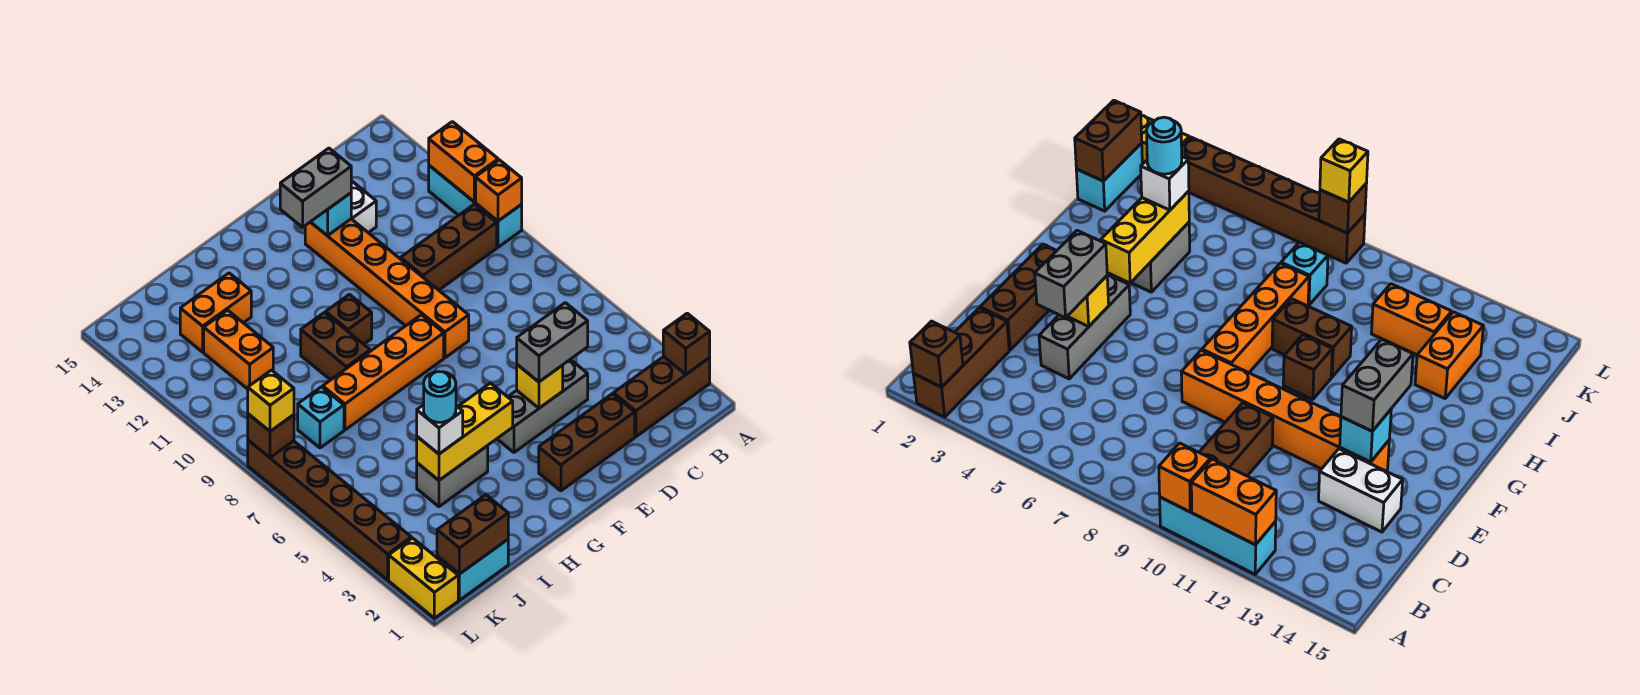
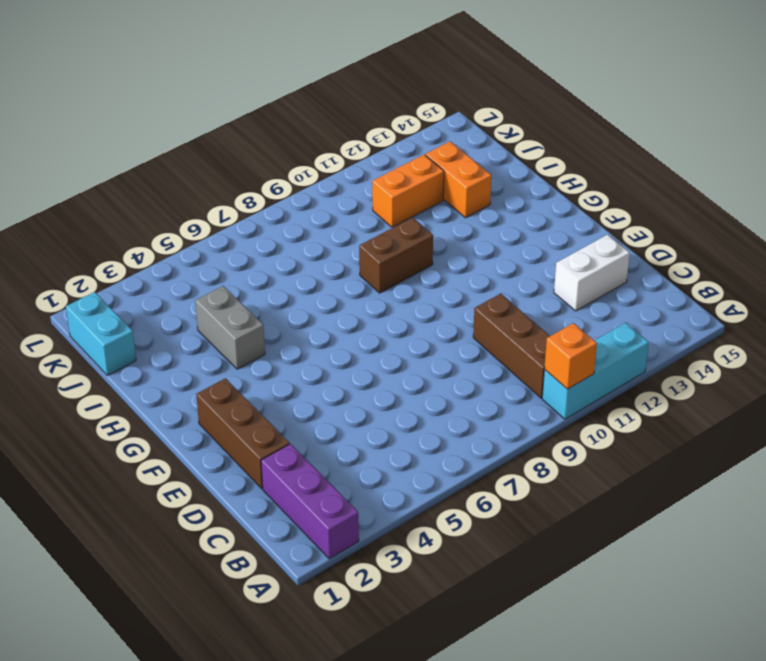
purple brick A2:C2 level 1 -> brown brick A2:C2 level 1
none -> grey brick D4:F4 level 1
none -> orange brick E8:E13 level 1
none -> orange brick F8:I8 level 1
none -> brown brick G10 level 1

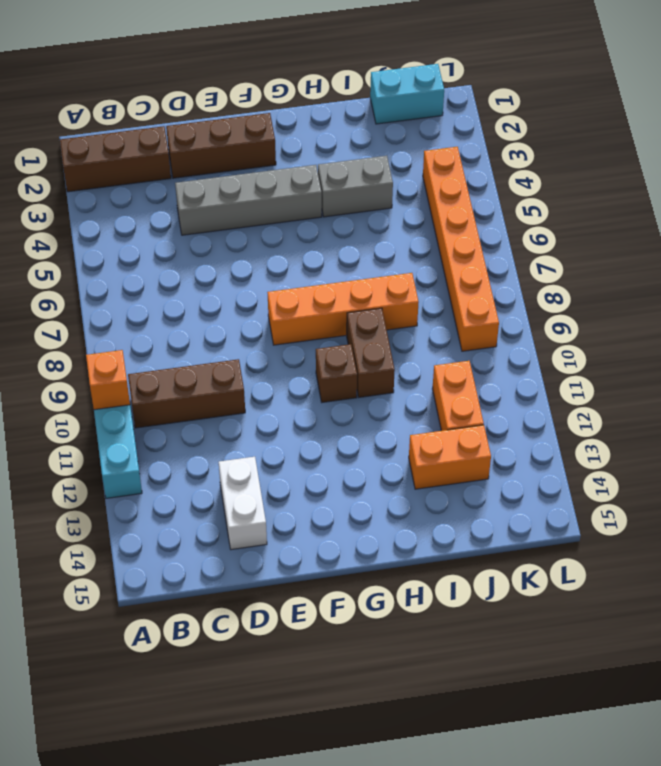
grey brick D4:G4 level 1 -> grey brick D4:F4 level 1
orange brick K4:K9 level 1 -> orange brick E8:E13 level 1
none -> cyan brick J8 level 1
none -> yellow brick L1:L2 level 1
none -> brown brick L3:L8 level 1
none -> brown brick A2 level 2

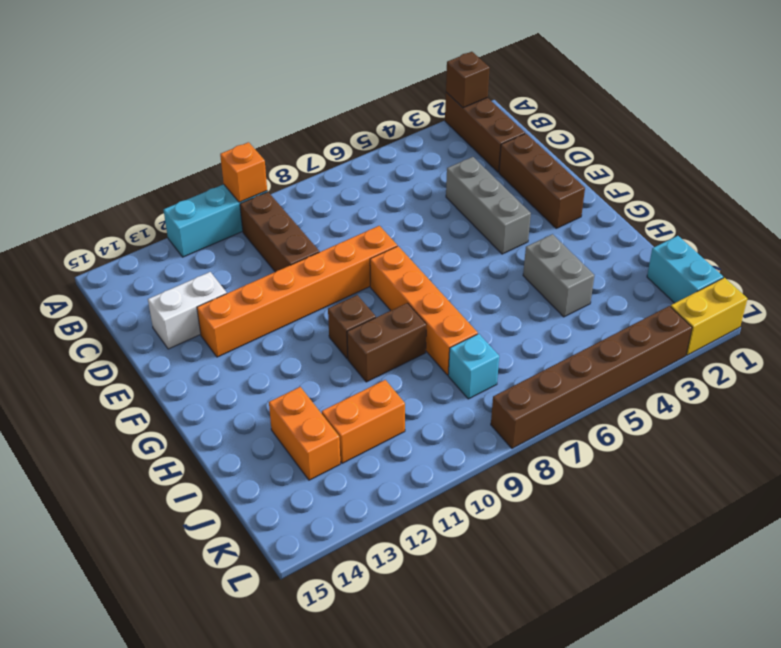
none -> orange brick A11:A12 level 2
none -> yellow brick E4 level 2
none -> cyan brick E13 level 2
none -> yellow brick G4:I4 level 2

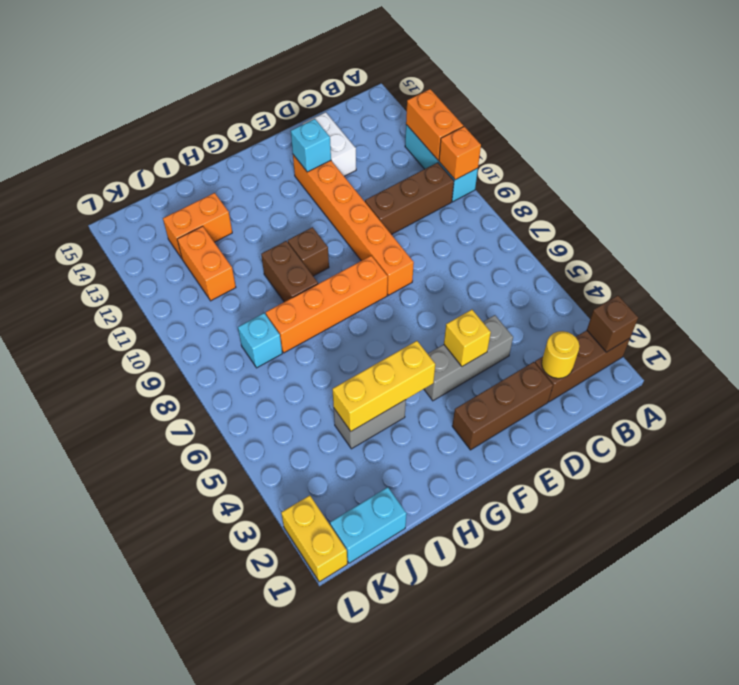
yellow round brick C2 level 2 -> none
none -> brown brick L3:L8 level 1
none -> brown brick J1:K1 level 2
none -> brown brick L8 level 2
none -> grey brick D4:E4 level 3

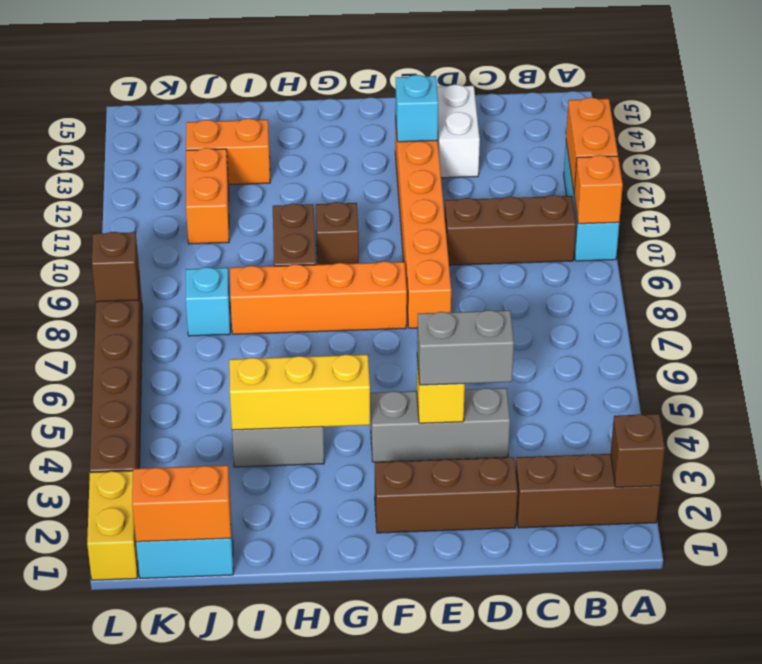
orange brick J1:K1 level 2 -> brown brick J1:K1 level 2
none -> grey brick E13:F13 level 3
none -> white brick I4 level 3
none -> yellow brick L8 level 3
none -> cyan round brick I4 level 4

